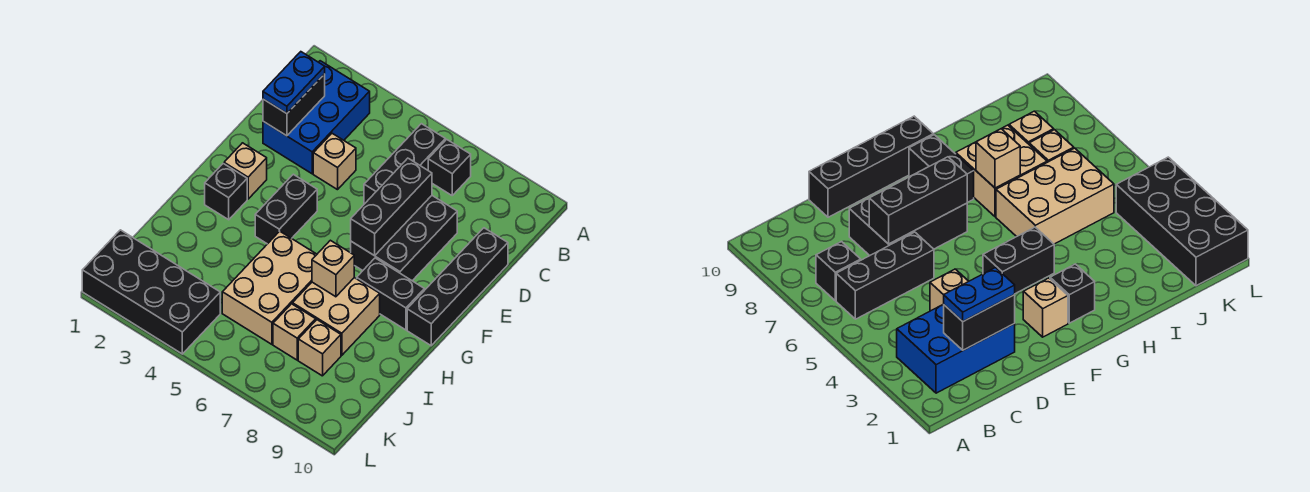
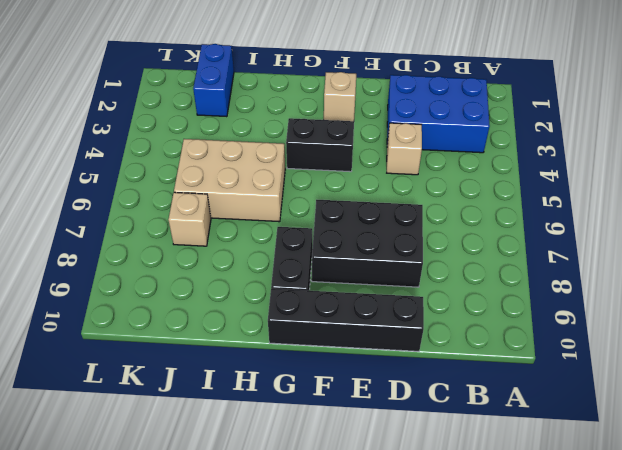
blue brick J1:J2 level 1 -> none
none -> black brick B6:D6 level 1
none -> black brick B7 level 1
none -> black brick G2 level 1

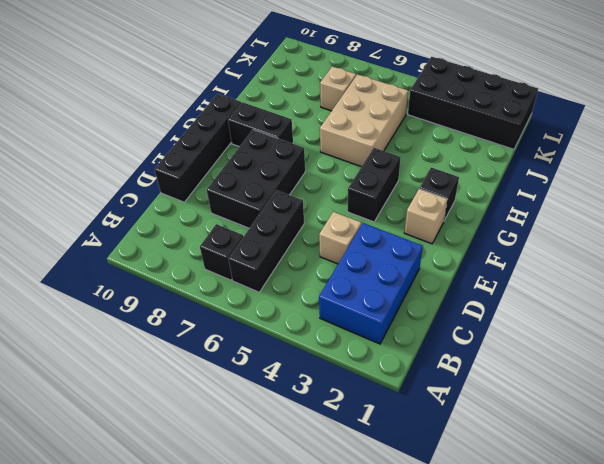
none -> tan brick H7:I8 level 1
none -> tan brick J8 level 1
none -> black brick C2:D2 level 2

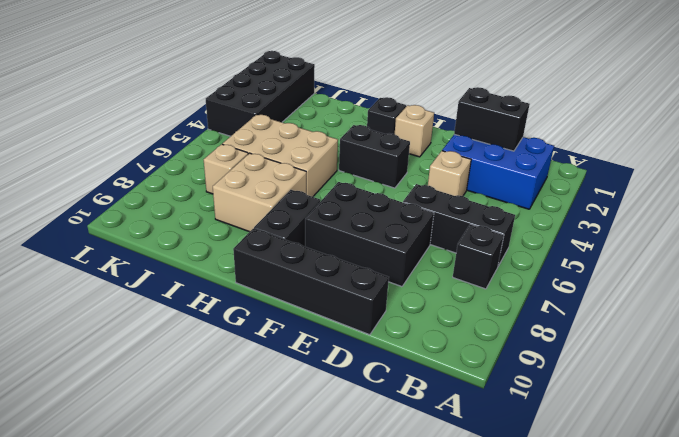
none -> tan brick J8 level 1
none -> black brick D7:F7 level 2
none -> tan brick H7 level 2

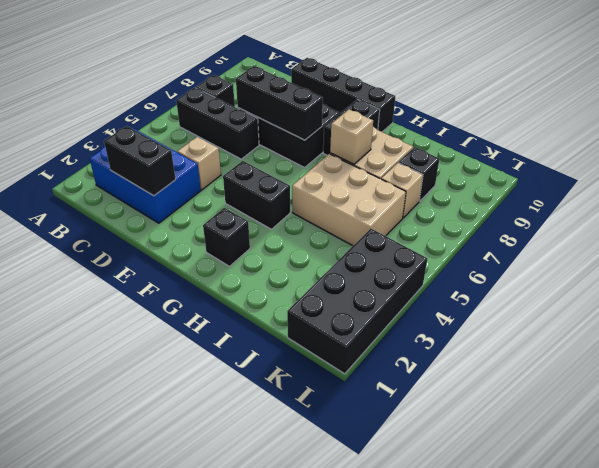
black brick J8 level 1 -> tan brick J8 level 1
none -> tan brick F2 level 1
none -> blue plate C2:D2 level 3

